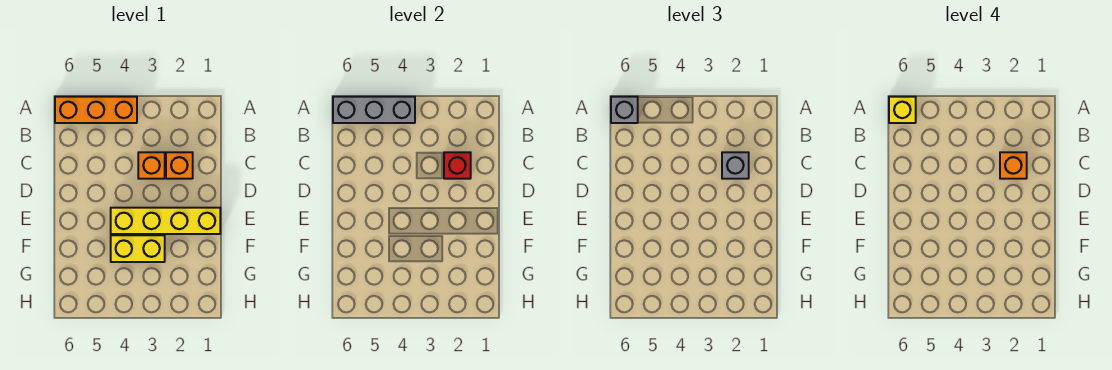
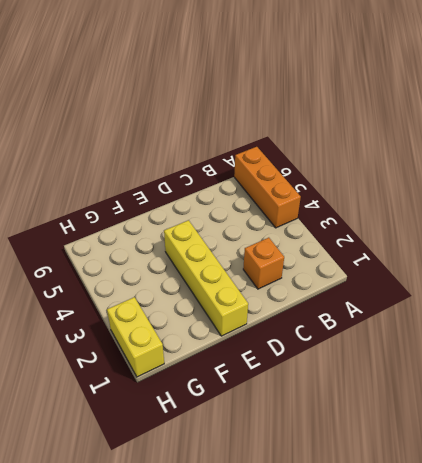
yellow brick H1:H2 level 1 -> yellow brick F3:F4 level 1
none -> orange brick C3 level 1
none -> grey brick A4:A6 level 2

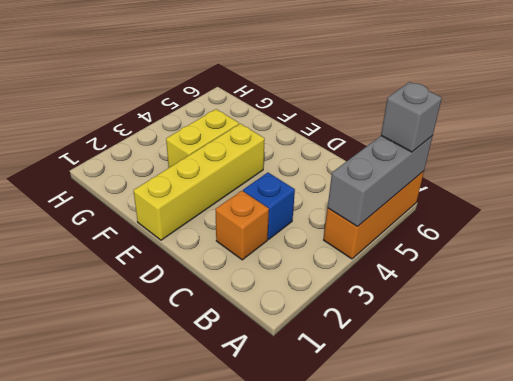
blue brick C3 level 1 -> orange brick C3 level 1
none -> red brick C2 level 2
none -> grey brick C2 level 3

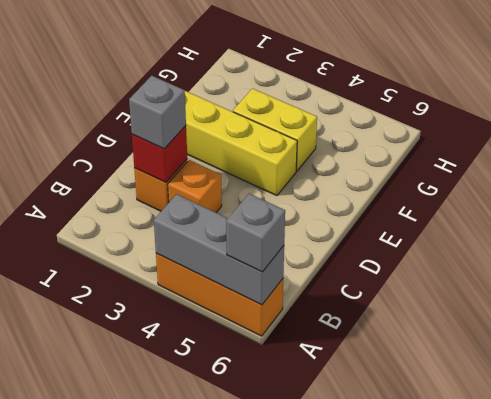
none -> yellow brick A6 level 4
none -> orange brick C2 level 4

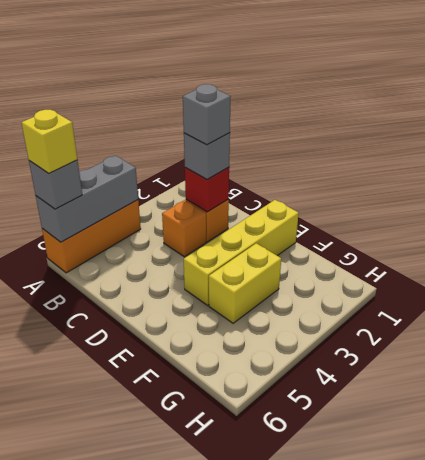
grey brick C2 level 4 -> orange brick C2 level 4

